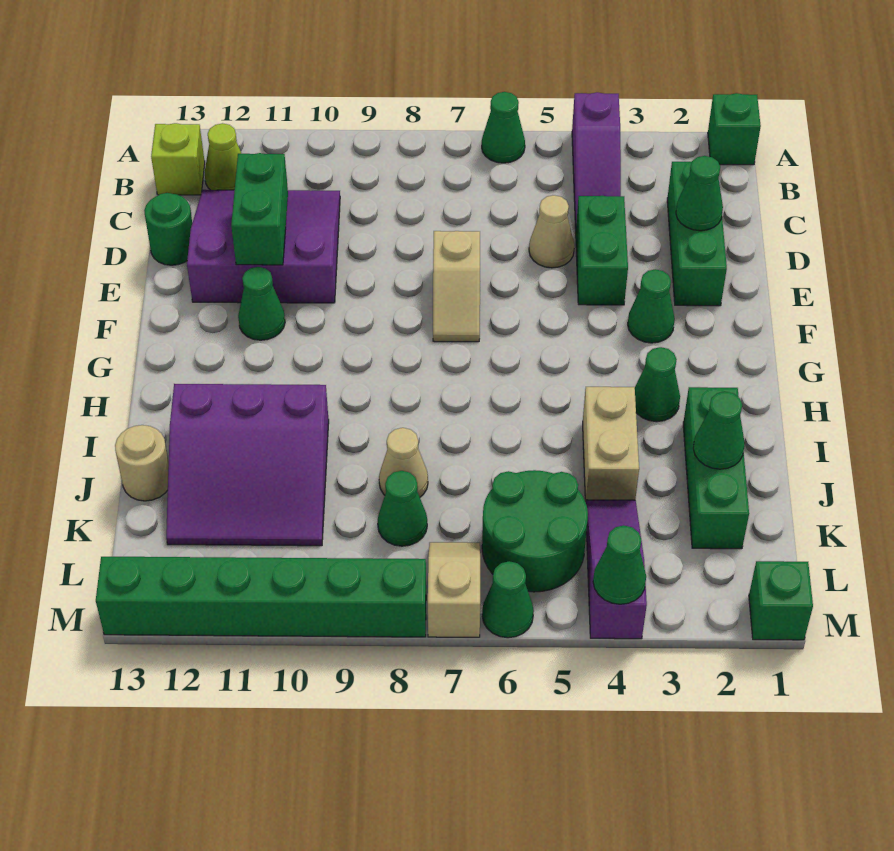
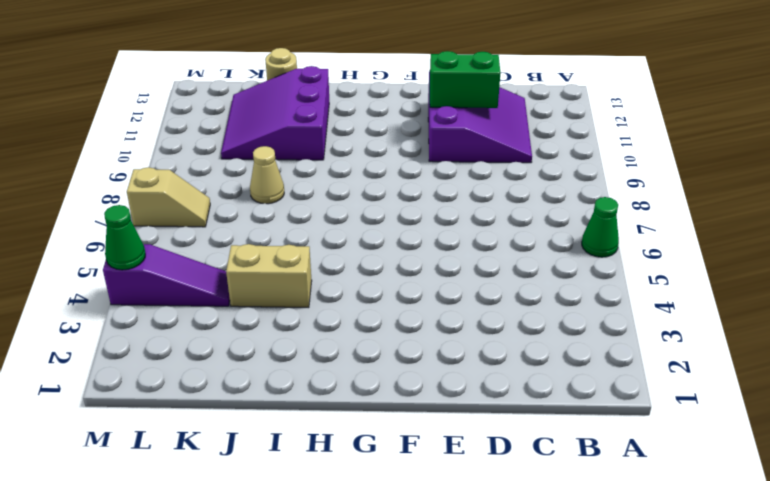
none -> green brick A1 level 1
none -> purple slope A4:C4 level 1 top A
none -> lime cone B12 level 1
none -> lime brick B13 level 1

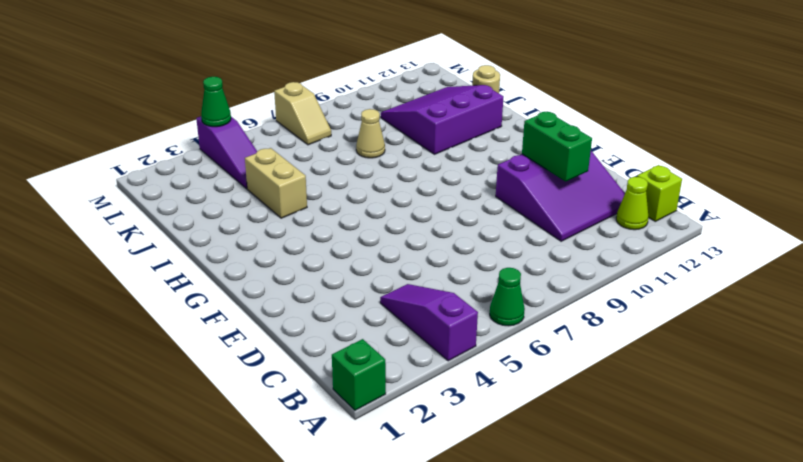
none -> green brick C2:E2 level 1
none -> green brick D4:E4 level 1
none -> tan cone D5 level 1
none -> green round brick D13 level 1

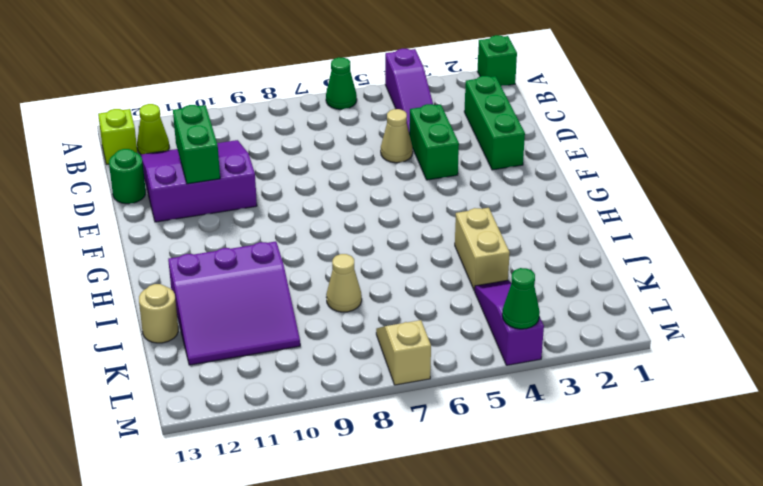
none -> tan slope E7:F7 level 1 top E
none -> green cone F3 level 1
none -> green cone F11 level 1
none -> green cone H3 level 1

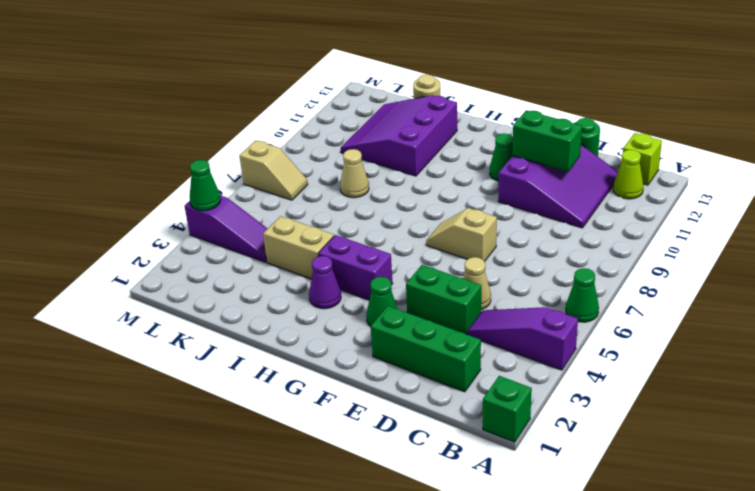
purple brick G4:H4 level 1 -> none
purple cone H3 level 1 -> green cone H3 level 1
none -> green brick I2:K2 level 1
none -> green round brick K5:L6 level 1
none -> green cone K8 level 1
none -> green brick M1 level 1

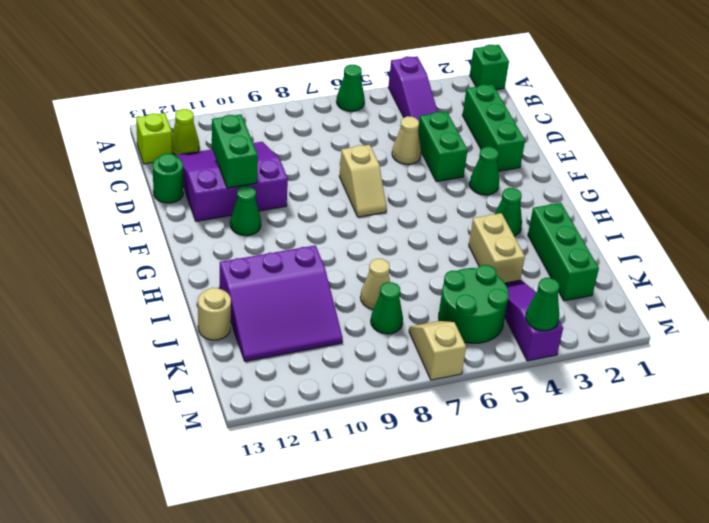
none -> green brick M1 level 1
none -> green cone M6 level 1
none -> green brick M8:M13 level 1
none -> green cone D2 level 2

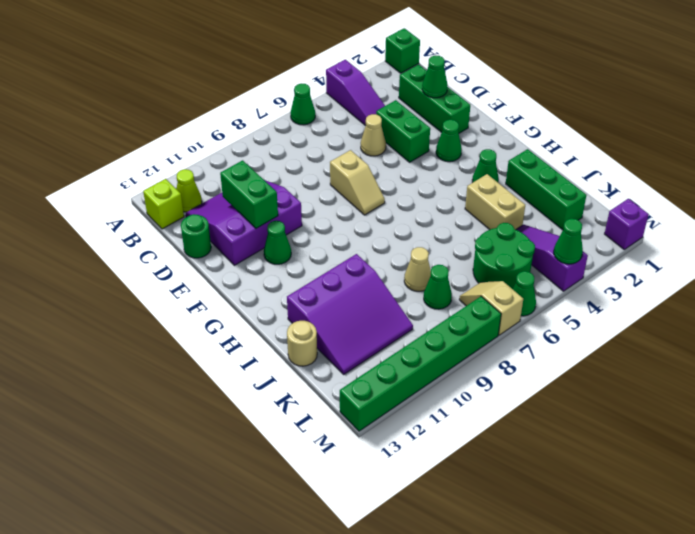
purple brick M1 level 1 -> green brick M1 level 1
none -> green cone J2 level 2

